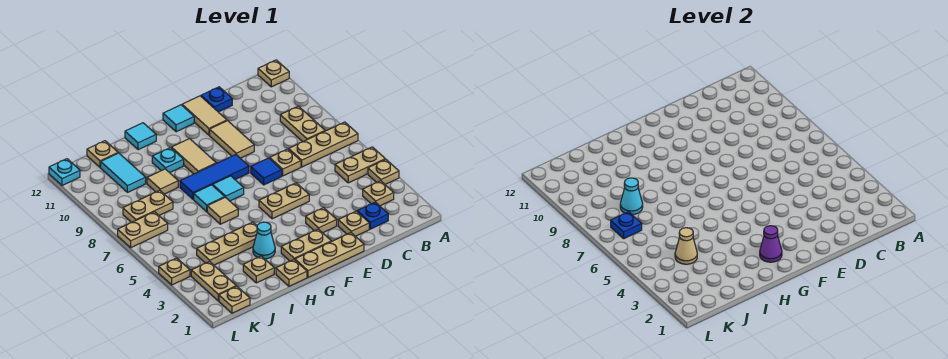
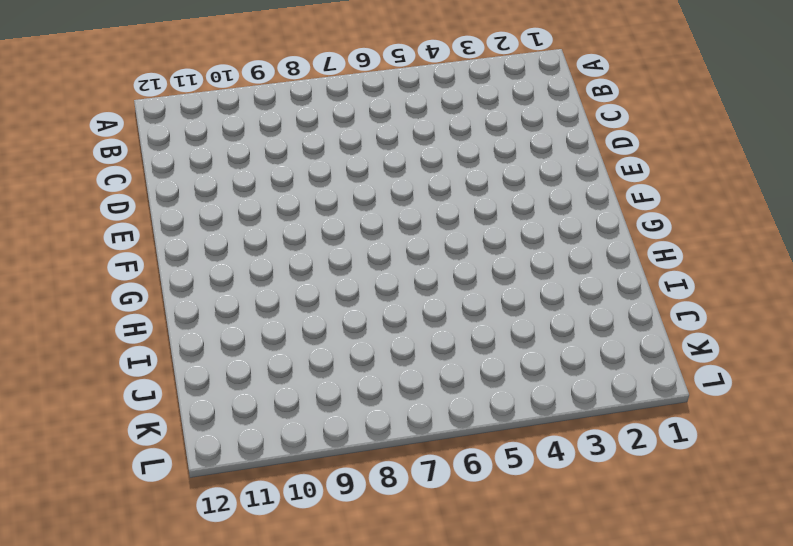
none -> tan plate A4 level 1
none -> tan plate A5:B5 level 1
none -> tan plate A7:C7 level 1
none -> tan plate A12 level 1

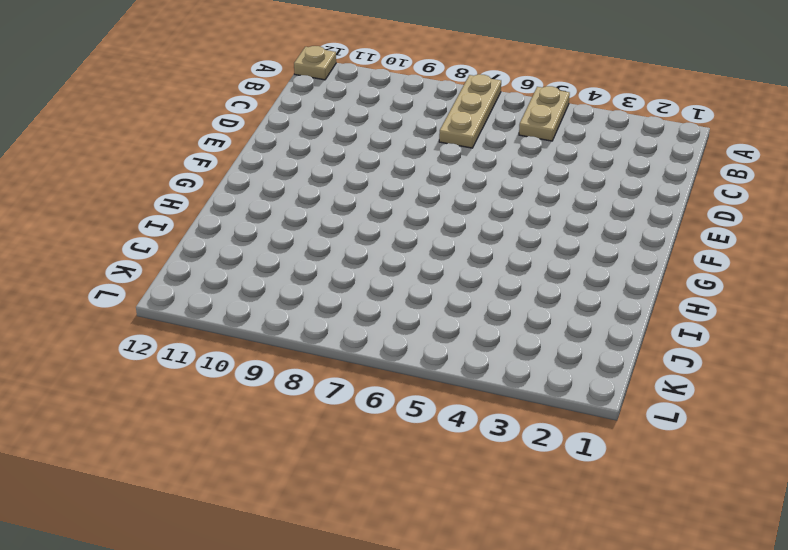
none -> tan plate A4 level 1
none -> tan plate B3 level 1
none -> tan plate B8:B9 level 1
none -> blue plate C2 level 1

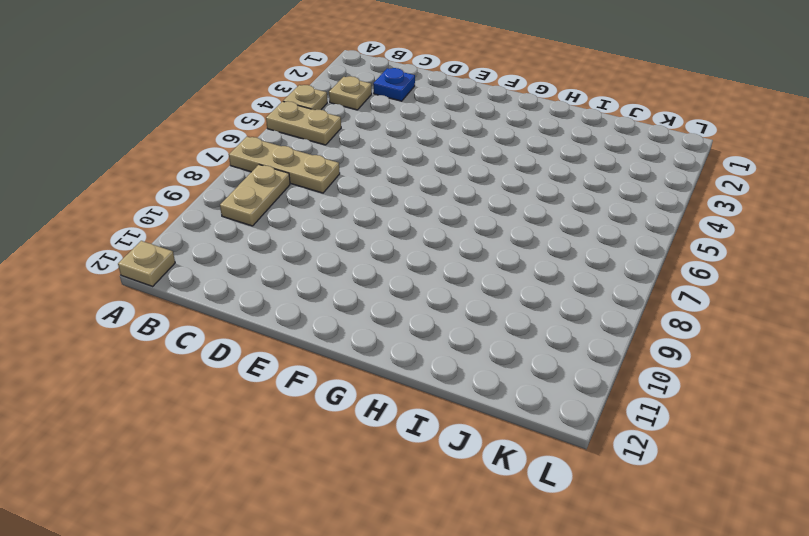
none -> tan plate D2 level 1
none -> tan plate D7 level 1
none -> blue plate D12 level 1
none -> tan plate E1:G1 level 1

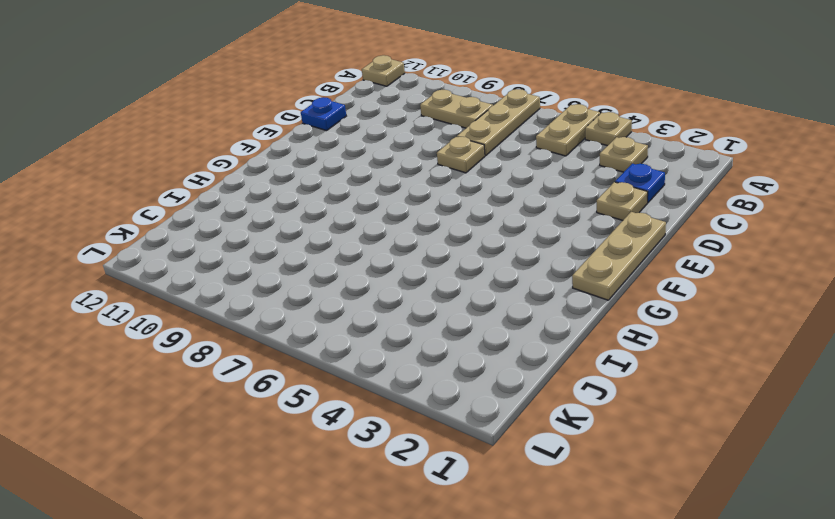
none -> tan plate E3 level 1
none -> tan plate E5:F5 level 1
none -> blue tile E7 level 1
none -> tan tile E9:E10 level 1

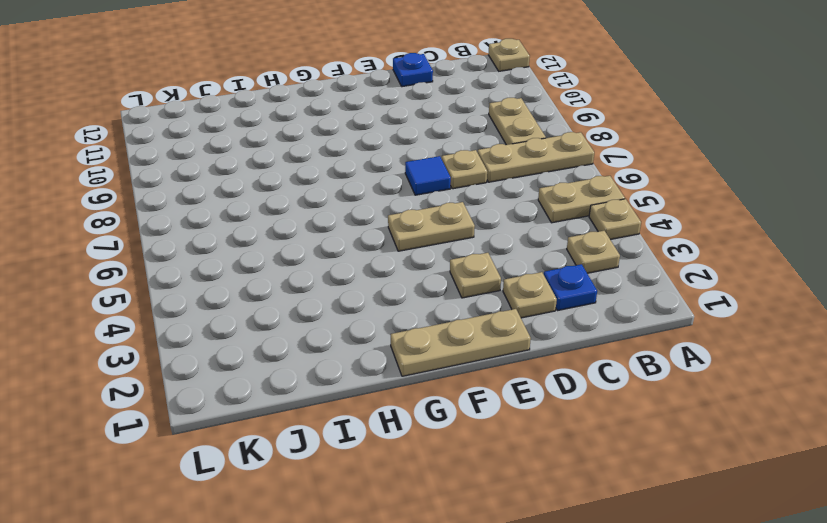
none -> tan tile E9:E10 level 1
none -> tan tile E11:E12 level 1
none -> tan plate F2:G2 level 1
none -> blue tile F8:H8 level 1

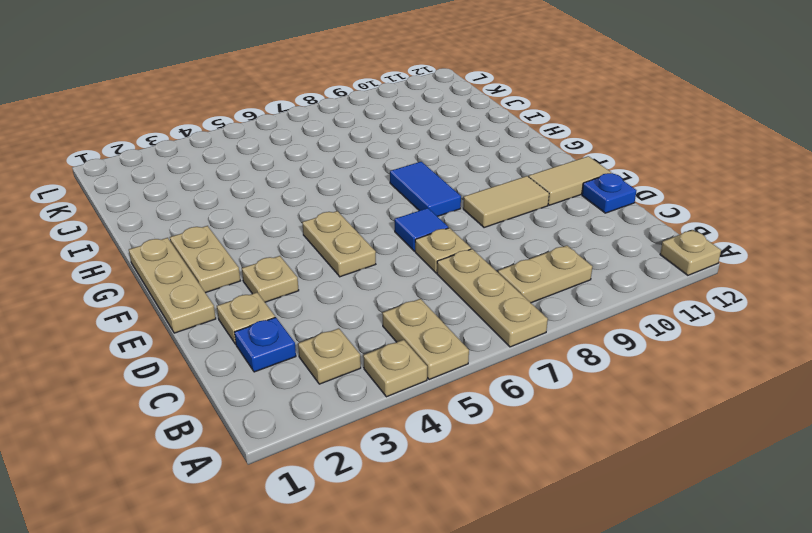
blue tile F8:G8 level 1 -> blue tile F8:H8 level 1
none -> cyan tile F12 level 1
none -> cyan tile G7 level 1
none -> tan tile G9:G10 level 1
none -> tan plate H1 level 1

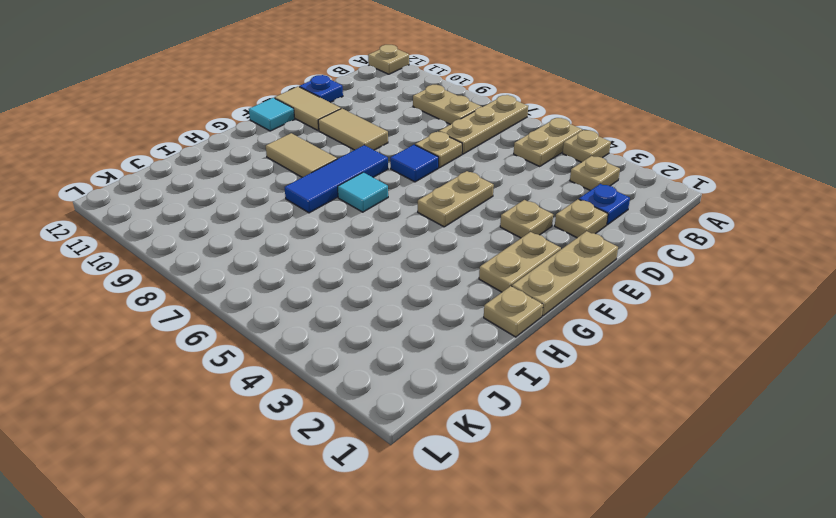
none -> cyan cone H3 level 1
none -> tan plate H4:J4 level 1
none -> tan tile H6 level 1
none -> cyan tile H7 level 1

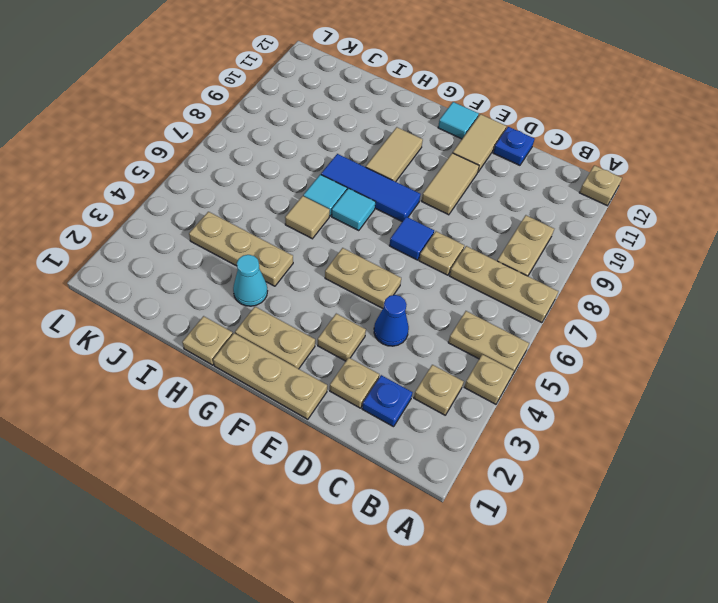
blue cone D4 level 1 -> none
none -> cyan plate H10 level 1
none -> cyan tile H12 level 1
none -> tan plate I2 level 1
none -> tan tile I9 level 1

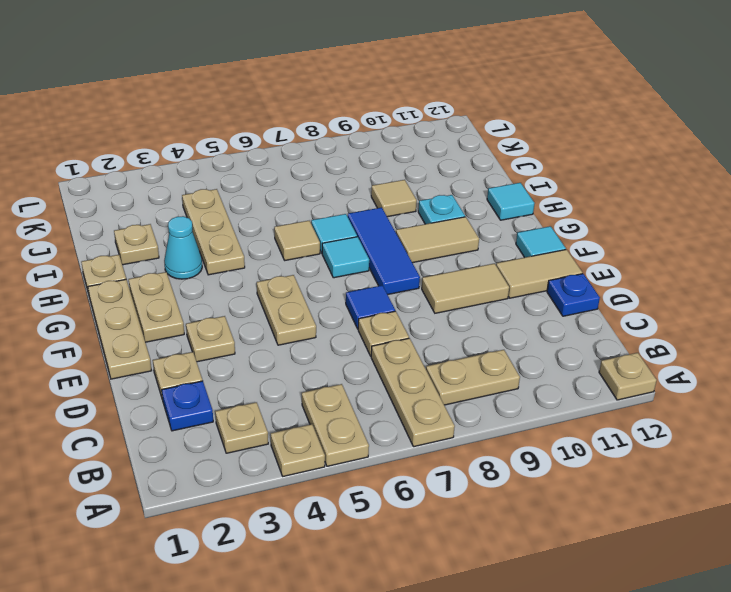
none -> tan plate J8:K8 level 1
none -> cyan tile J10:J11 level 1
none -> tan plate J12 level 1
none -> tan plate K1 level 1

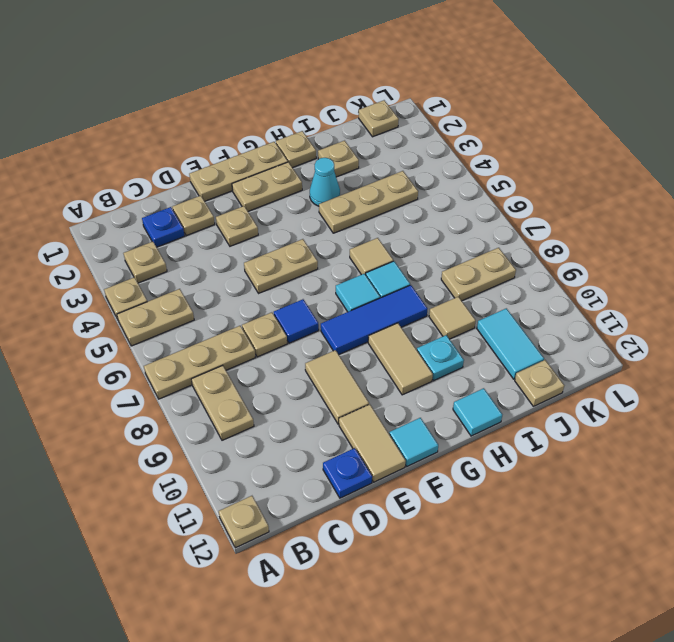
none -> tan plate K2:K3 level 1
none -> tan plate K7:L7 level 1
none -> tan plate L4 level 1
none -> cyan plate L12 level 1

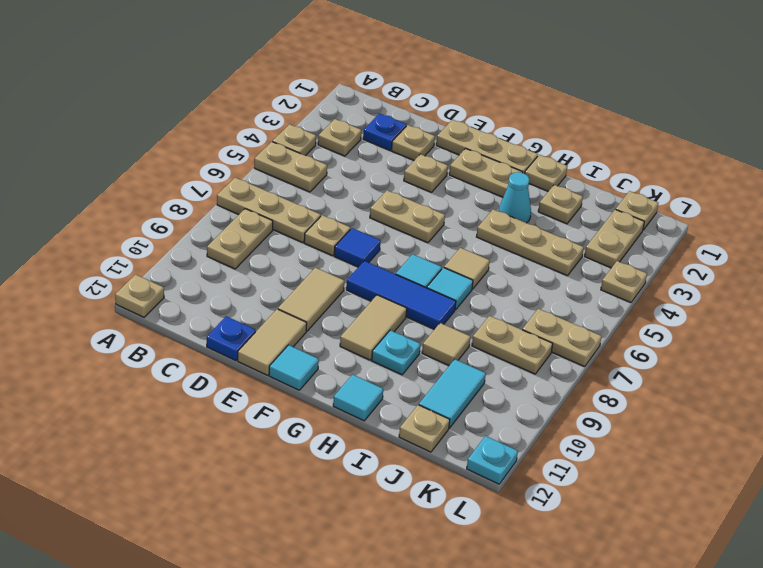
none -> purple cone G2 level 2
none -> tan cone J4 level 2
none -> cyan cone J8 level 2
none -> blue plate K7 level 2

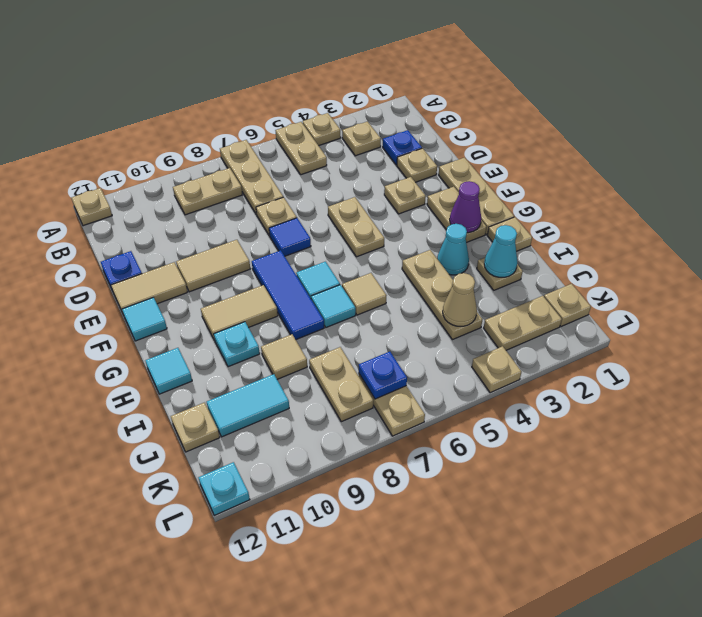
cyan cone I2 level 2 -> cyan cone J8 level 2

